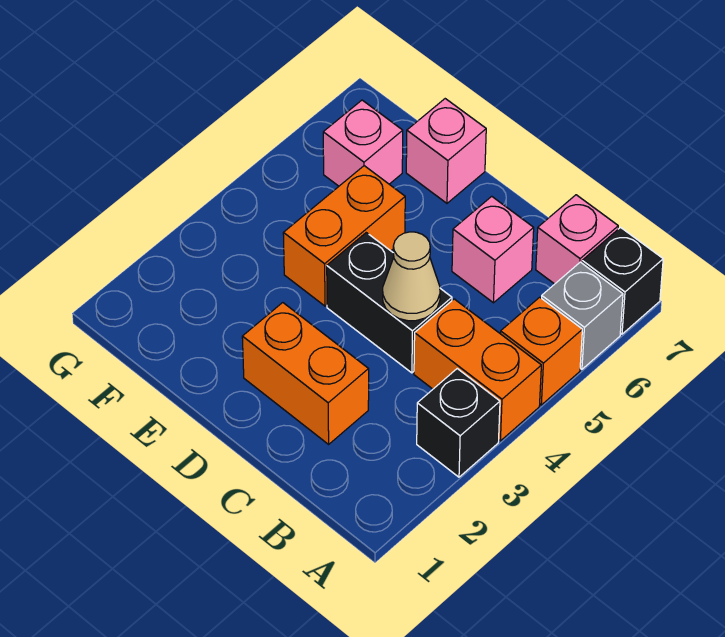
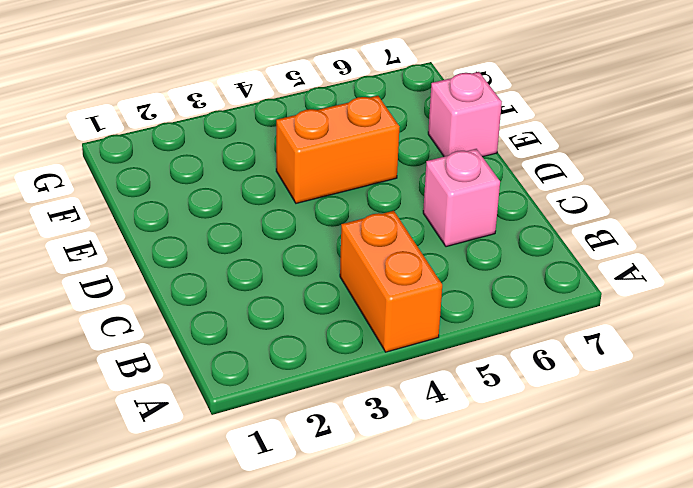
none -> black brick A3 level 1
none -> orange brick A5 level 1
none -> grey brick A6 level 1

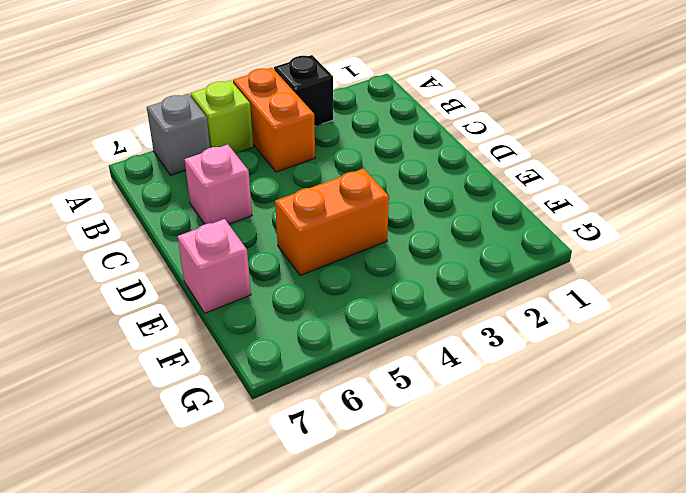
lime brick A5 level 1 -> orange brick A5 level 1
none -> black brick A7 level 1
none -> pink brick B7 level 1
none -> orange brick C2:D2 level 1

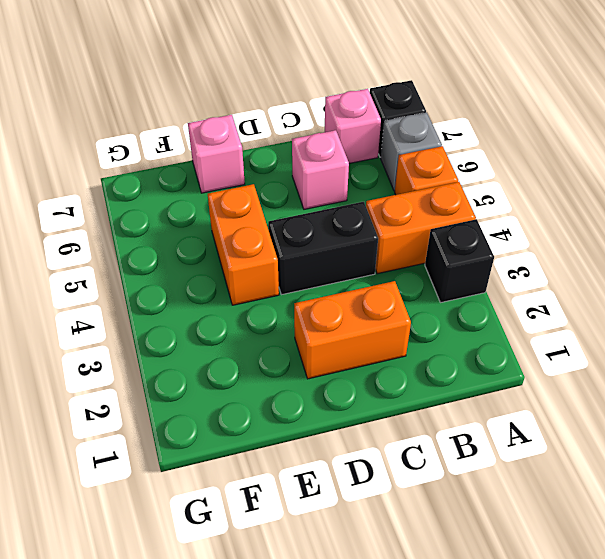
none -> pink brick F6 level 1
none -> tan cone C4 level 2

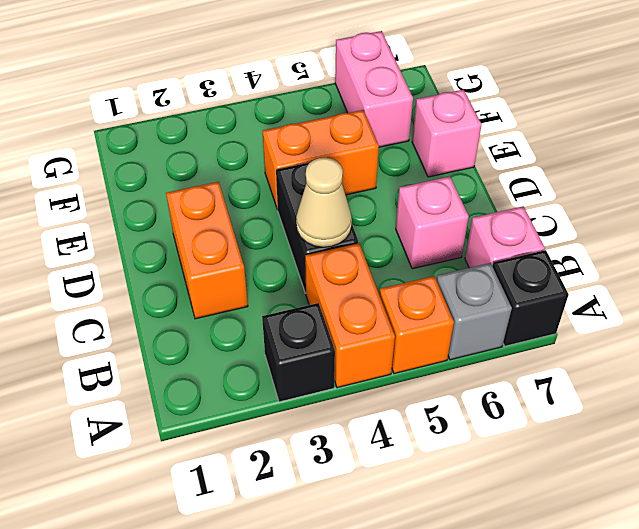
pink brick F6:G6 level 1 -> pink brick F6 level 1

